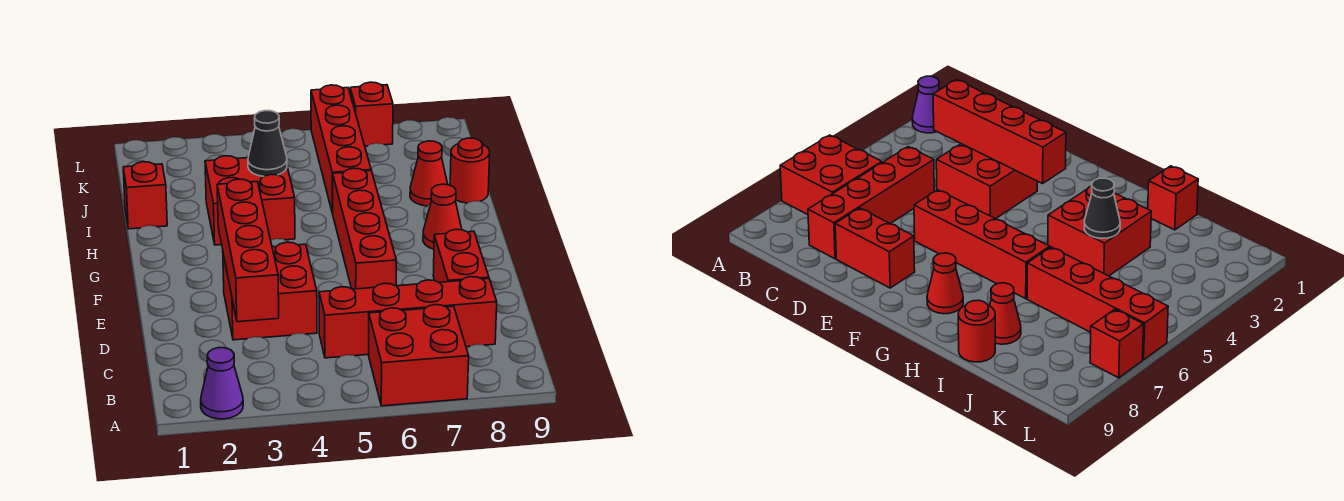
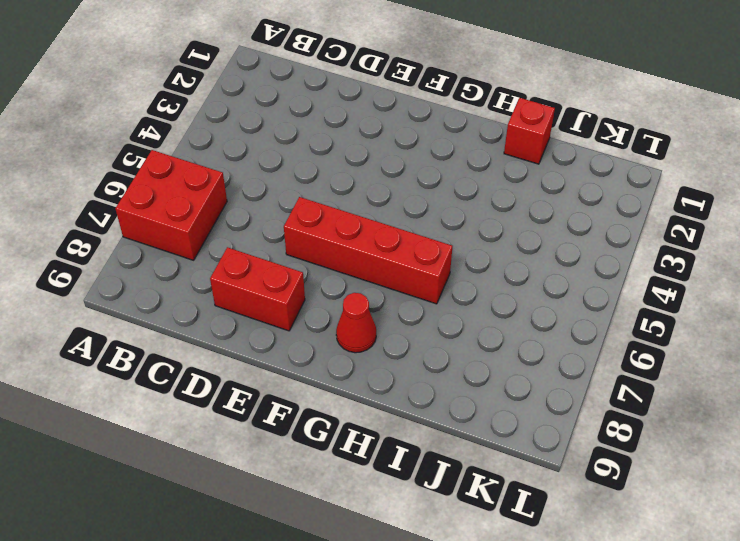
none -> purple cone A2 level 1
none -> red brick C5:C8 level 1
none -> red brick D3:E4 level 1

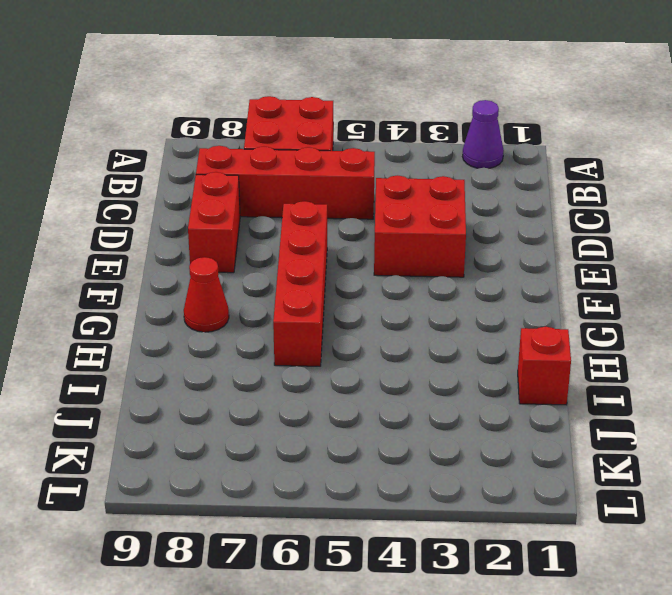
none -> red brick H3:I4 level 1
none -> red brick I6:L6 level 1
none -> red cone I8 level 1

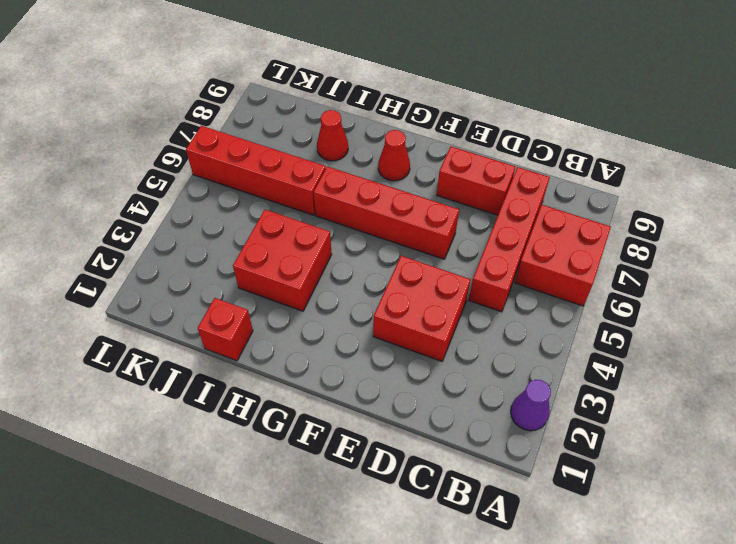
none -> red round brick I9 level 1
none -> red brick L7 level 1
none -> red brick C3:F3 level 2

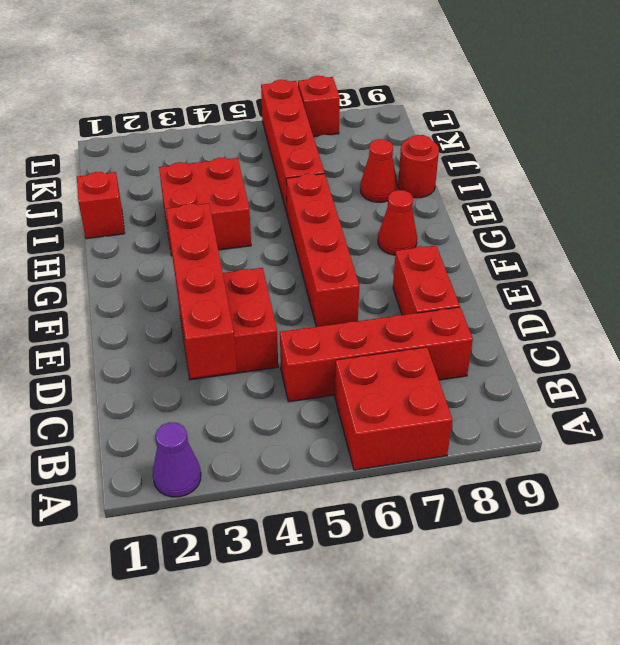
none -> black cone I4 level 2

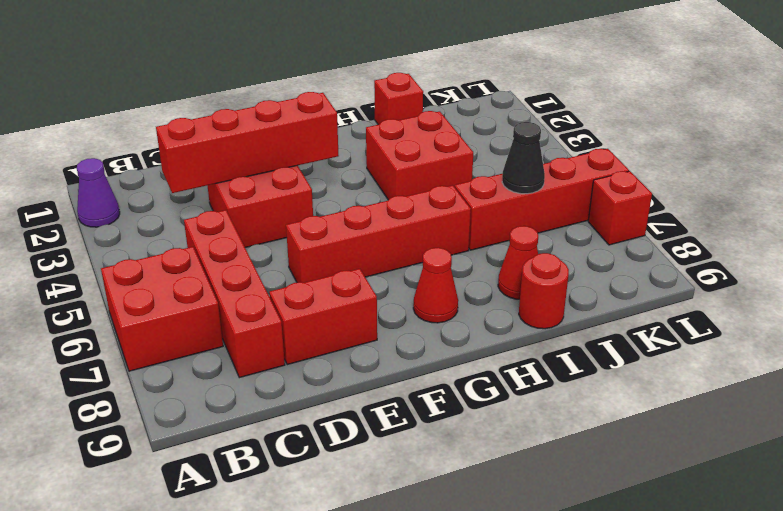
black cone J6 level 2 -> black cone I4 level 2

